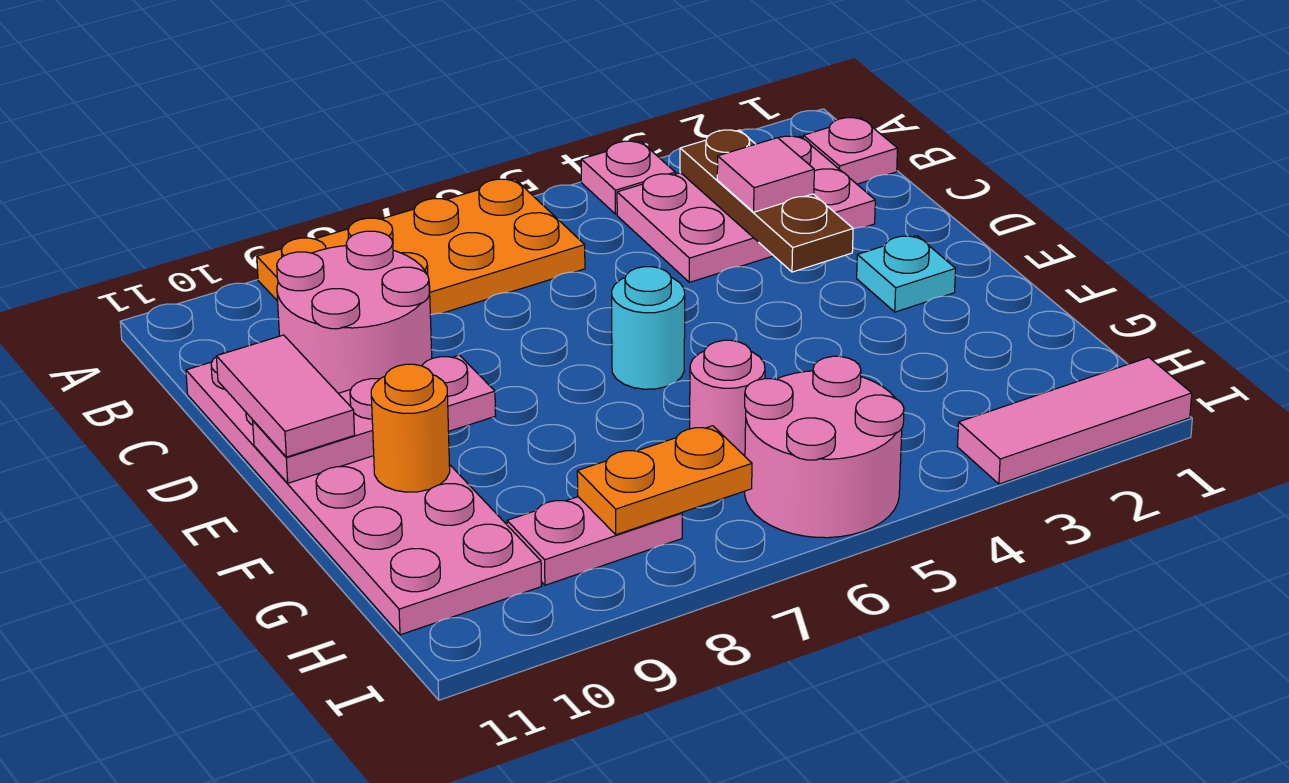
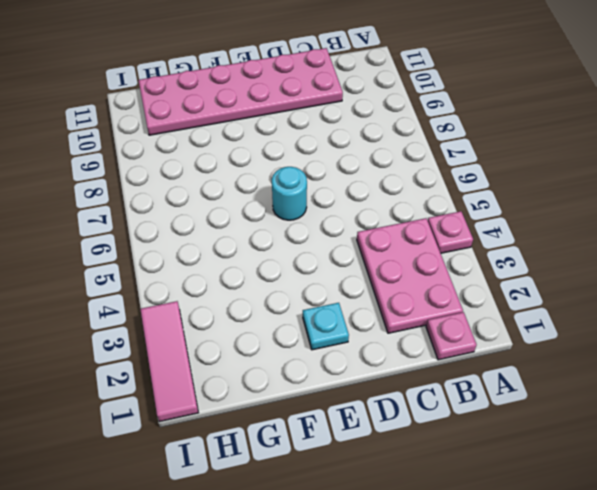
none -> orange plate A6:B9 level 1
none -> pink round brick G6 level 1
none -> pink round brick H5:I6 level 1

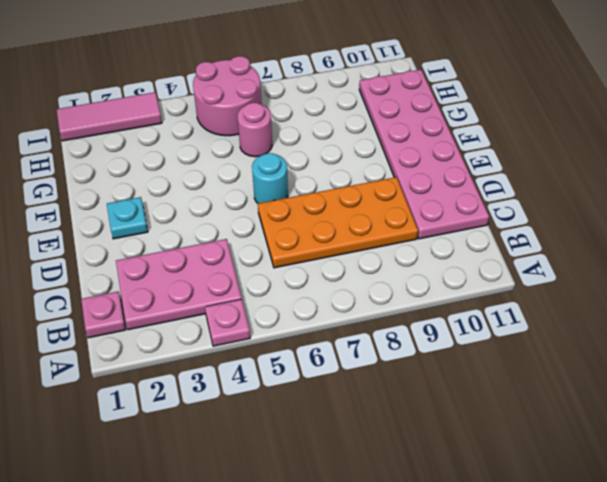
orange plate C6:D9 level 1 -> orange plate A6:B9 level 1
none -> pink plate H8:H9 level 1
none -> brown plate B3:D3 level 2
none -> pink round brick C9:D10 level 2

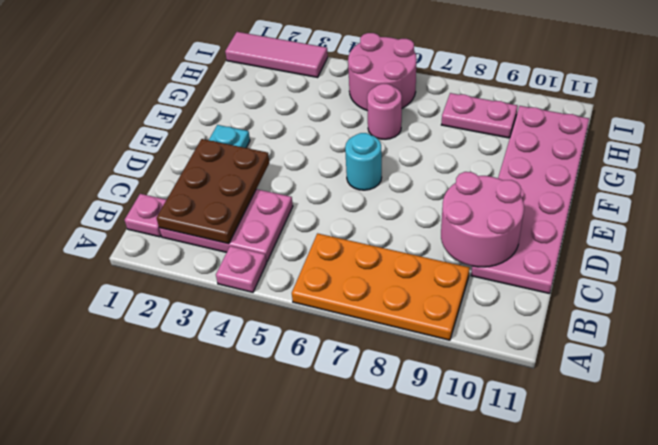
brown plate B2:D3 level 2 -> brown plate B3:D3 level 2
none -> pink plate E9:E11 level 2
none -> orange round brick F10 level 2
none -> orange plate H7:H8 level 2

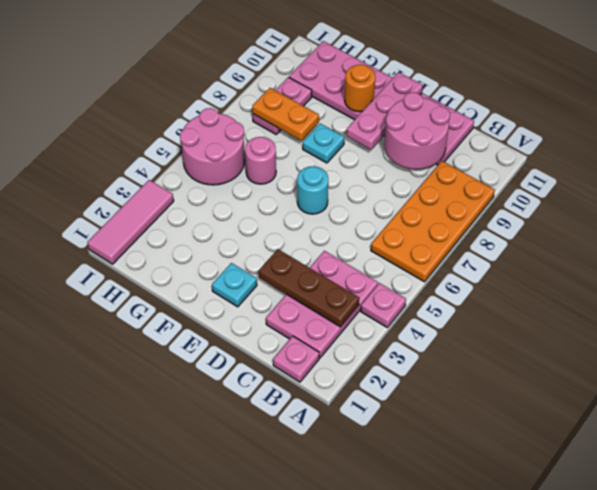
cyan plate F8 level 1 -> none
orange plate G8:H8 level 2 -> orange plate H7:H8 level 2
none -> pink tile C3 level 3
none -> pink tile D11:E11 level 3

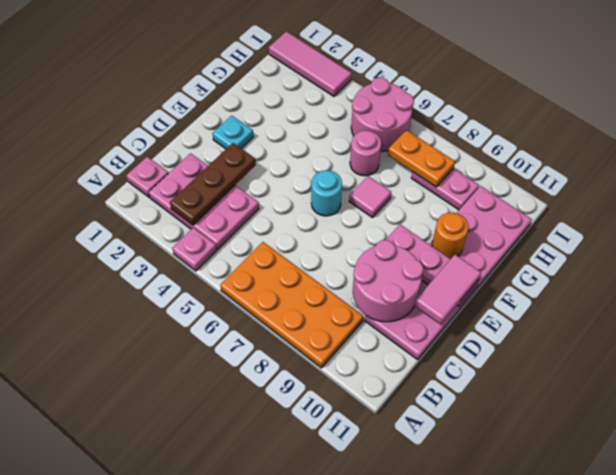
pink tile F7 level 1 -> pink tile C3 level 3

